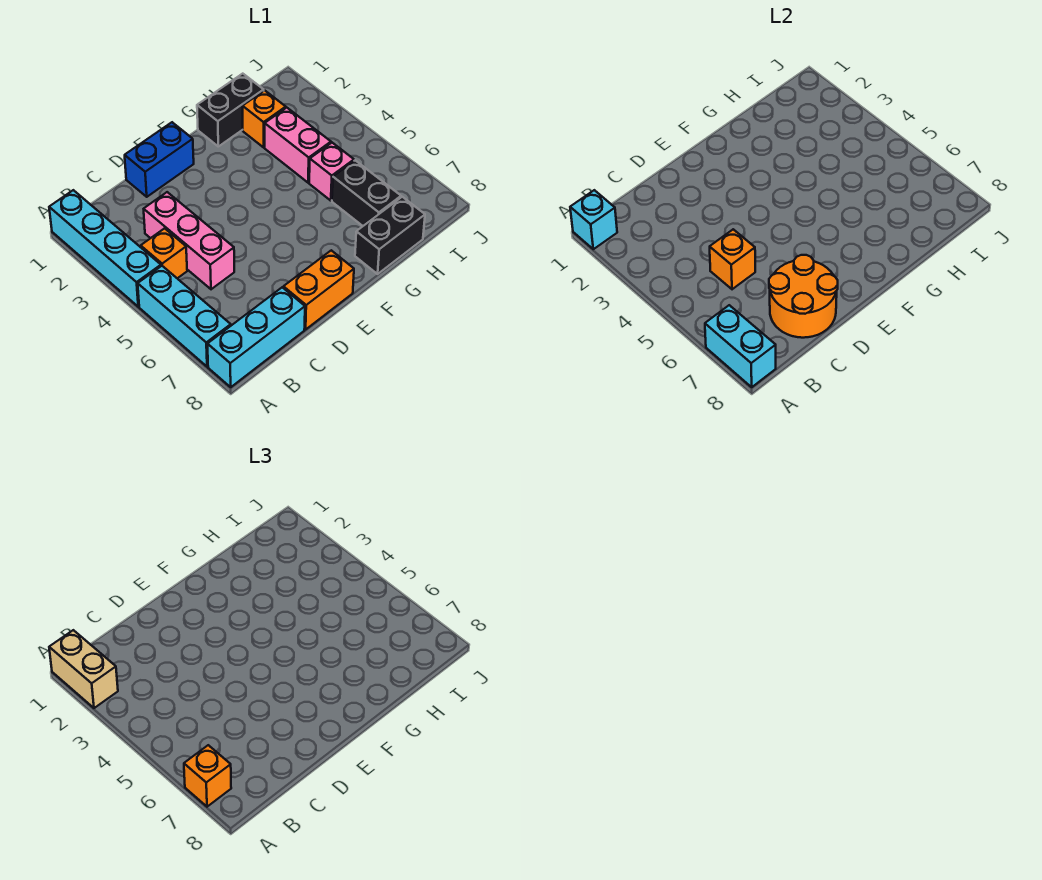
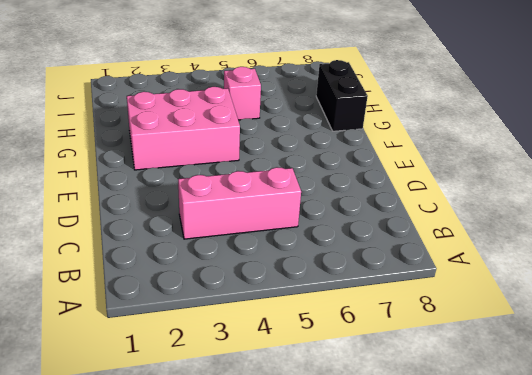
pink brick F2:G4 level 1 -> none
none -> cyan brick A1:A4 level 1
none -> cyan brick A5:A7 level 1
none -> cyan brick A8:C8 level 1

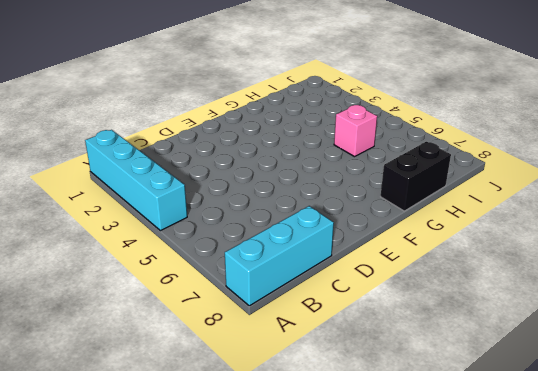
none -> cyan brick A5:A7 level 1
none -> orange brick B4 level 1
none -> pink brick C3:C5 level 1

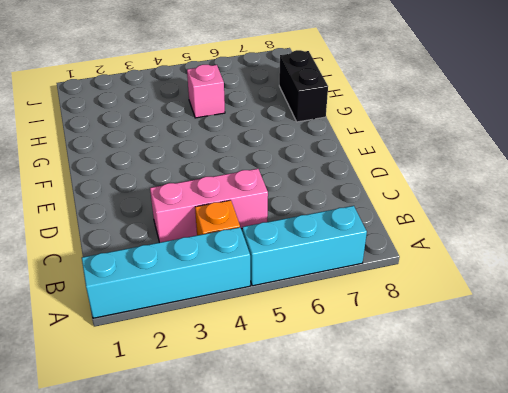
none -> cyan brick A8:C8 level 1
none -> blue brick D1:E1 level 1
none -> orange brick D8:E8 level 1

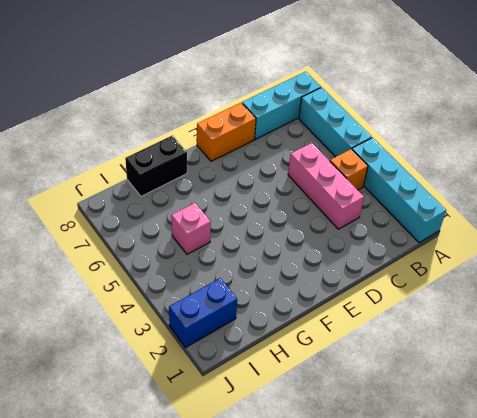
blue brick I2:J2 level 1 -> blue brick D1:E1 level 1
none -> black brick G1:H1 level 1
none -> orange brick H2 level 1
none -> pink brick H3:H4 level 1

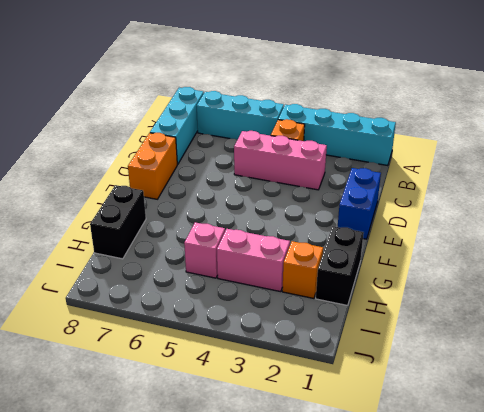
none -> black brick H6:H7 level 1
none -> cyan brick A1 level 2
none -> cyan brick A7:A8 level 2

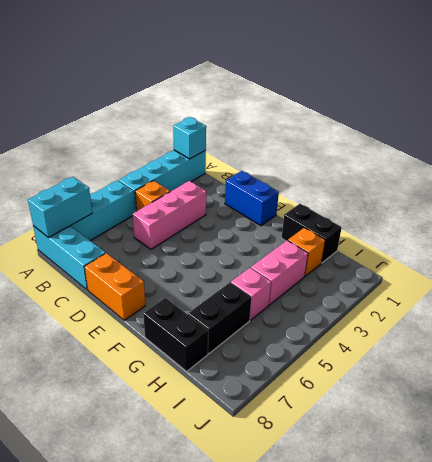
none -> orange brick C5 level 2
none -> orange round brick C7:D8 level 2
none -> tan brick A1:A2 level 3

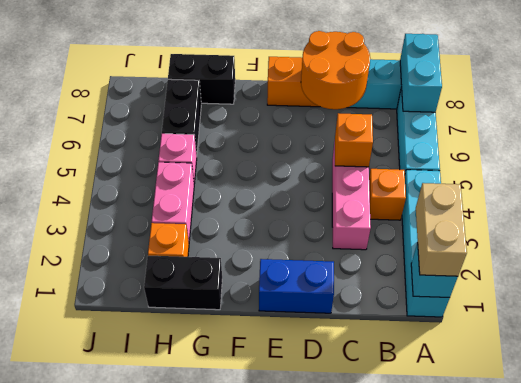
none -> orange brick A7 level 3

